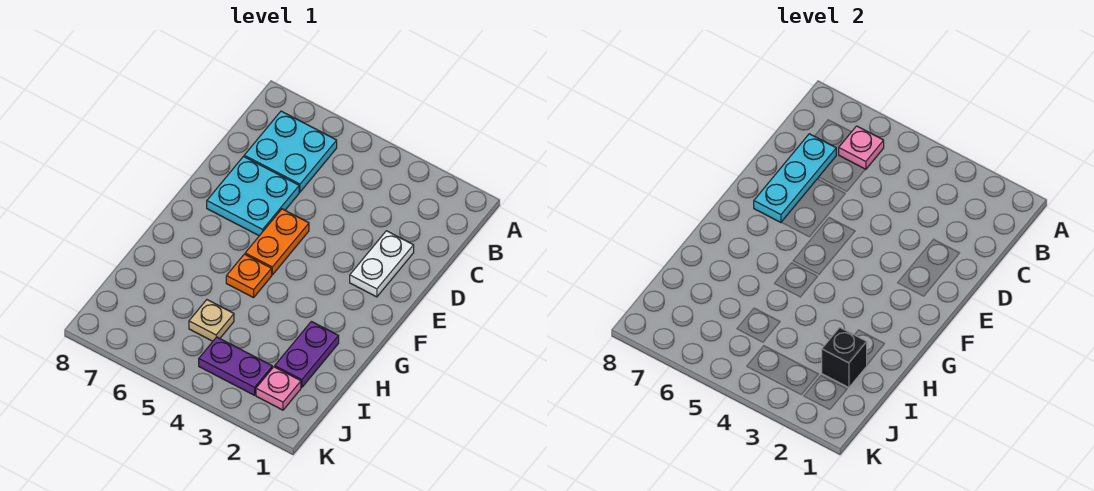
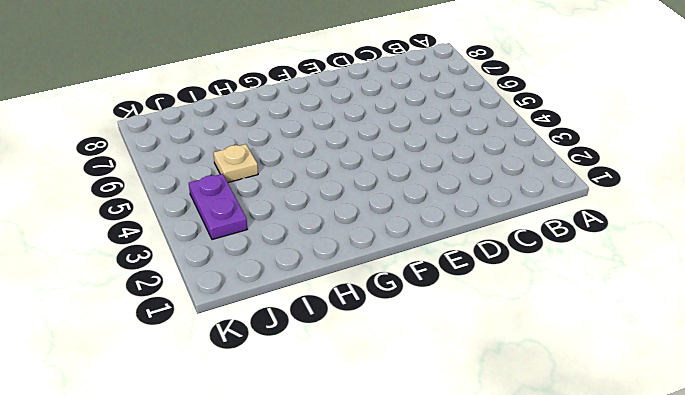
none -> cyan plate B6:C7 level 1
none -> white plate D2:E2 level 1
none -> cyan plate D6:E7 level 1

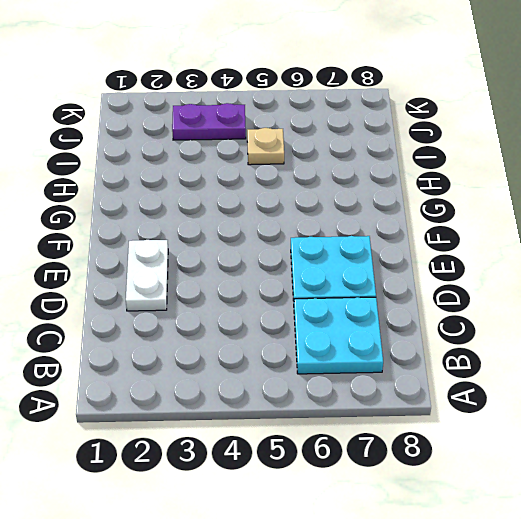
none -> orange plate E5:F5 level 1
none -> orange plate G5 level 1
none -> purple plate H2:I2 level 1

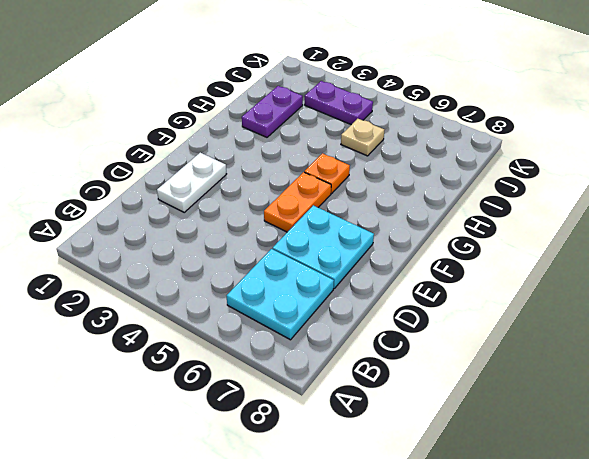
none -> pink plate J2 level 1
none -> pink plate B6 level 2
none -> cyan plate C7:E7 level 2

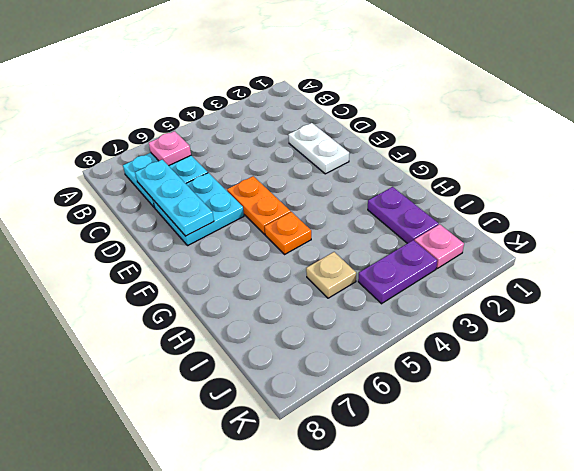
none -> black brick I2 level 2

